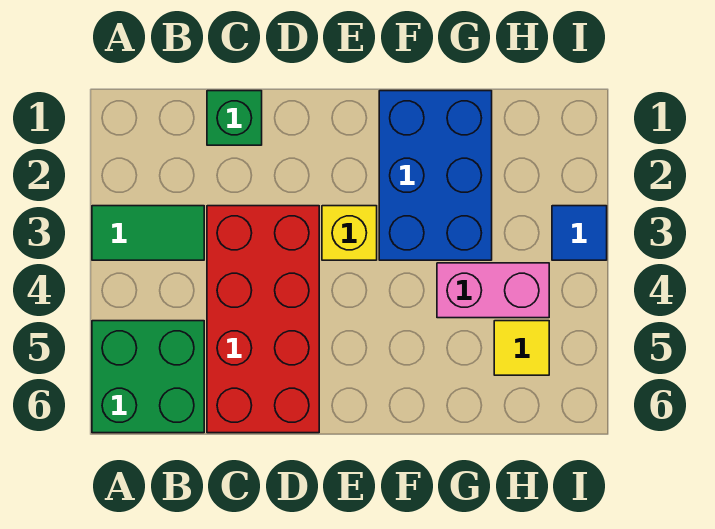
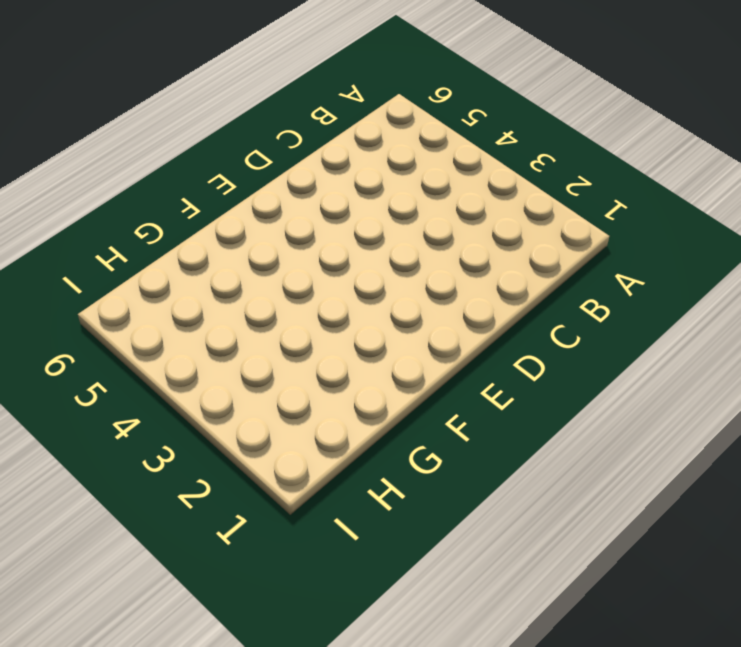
none -> green tile A3:B3 level 1
none -> green brick A5:B6 level 1

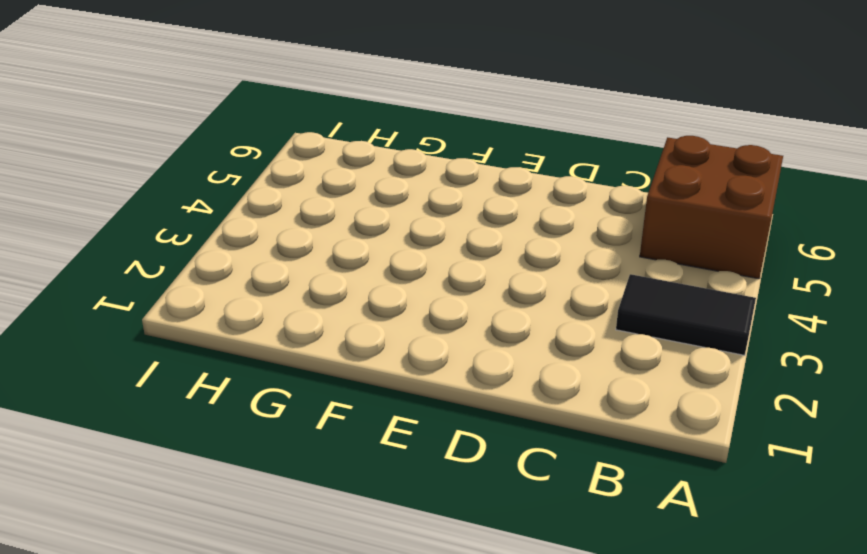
black tile A3:B3 level 1 -> green tile A3:B3 level 1
brown brick A5:B6 level 1 -> green brick A5:B6 level 1
none -> green brick C1 level 1
none -> red brick C3:D6 level 1

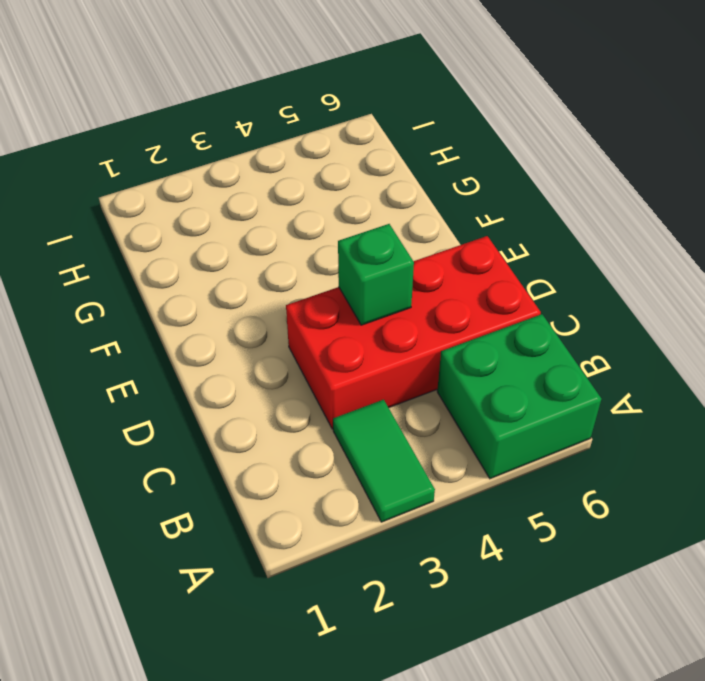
green brick D4 level 2 -> green brick C1 level 1
none -> yellow brick E3 level 1
none -> blue brick F1:G3 level 1

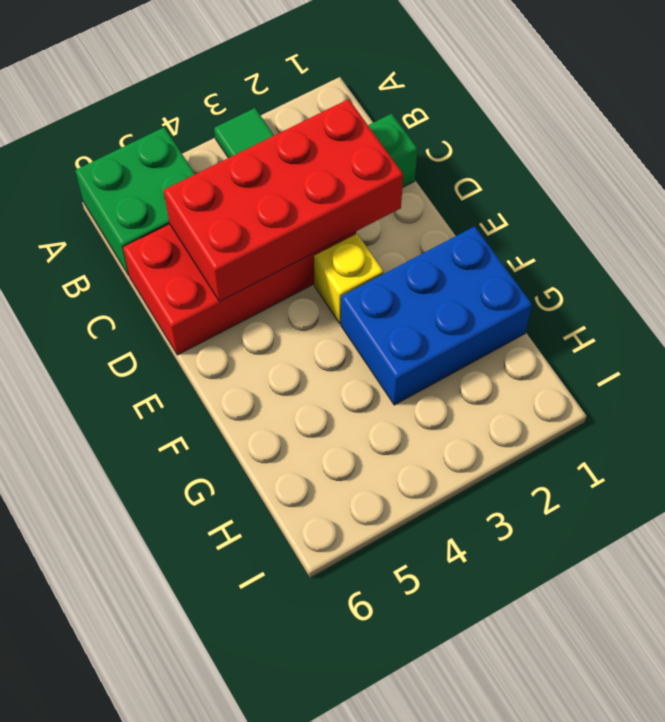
red brick C2:D5 level 2 -> none
none -> pink brick G4:H4 level 1
none -> yellow tile H5 level 1

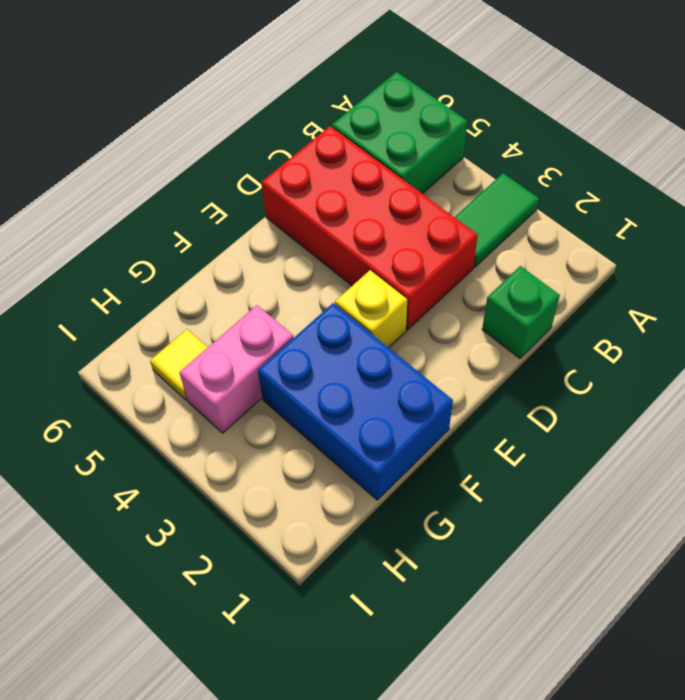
none -> blue tile I3 level 1

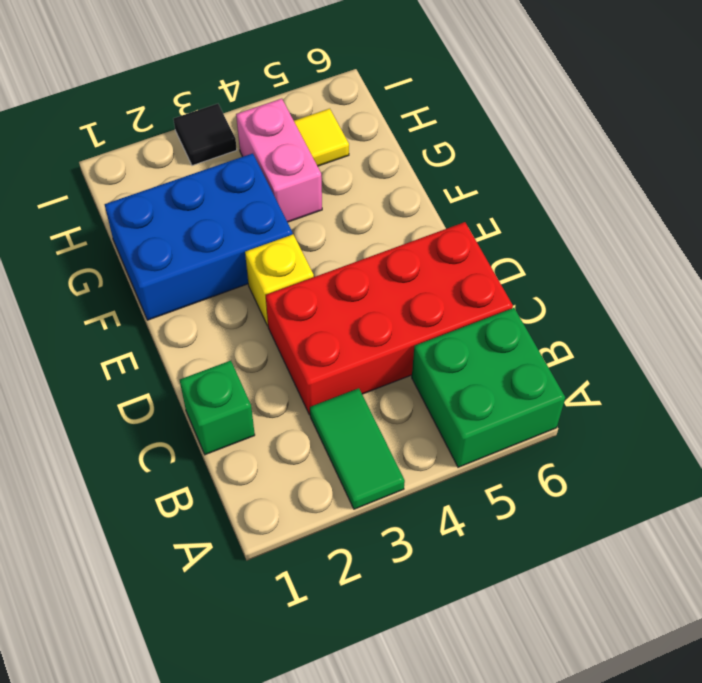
black tile I3 level 1 -> blue tile I3 level 1

